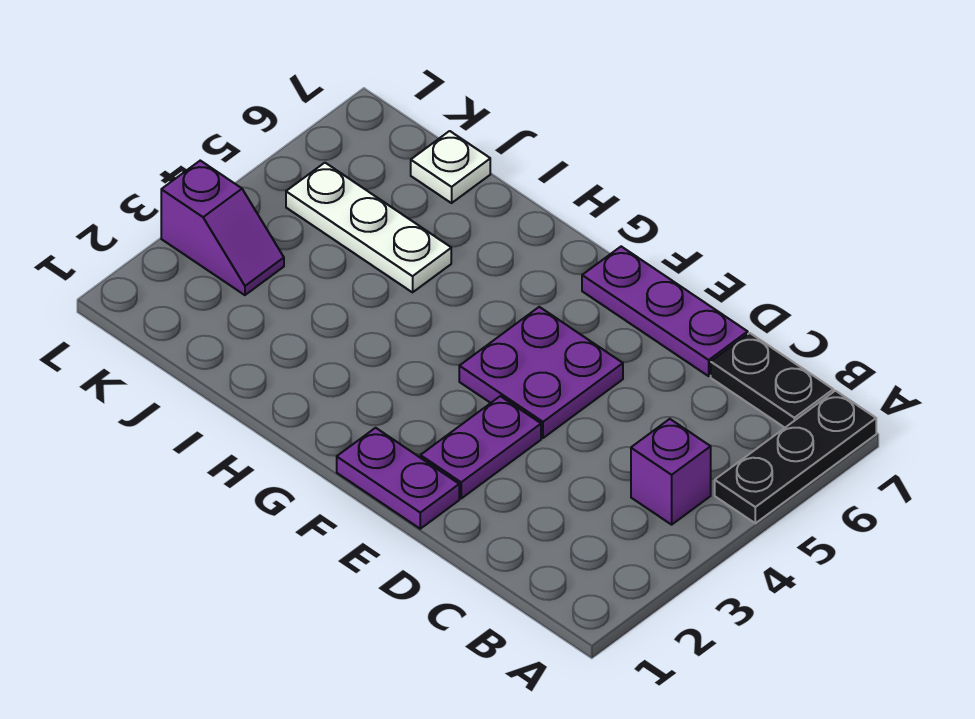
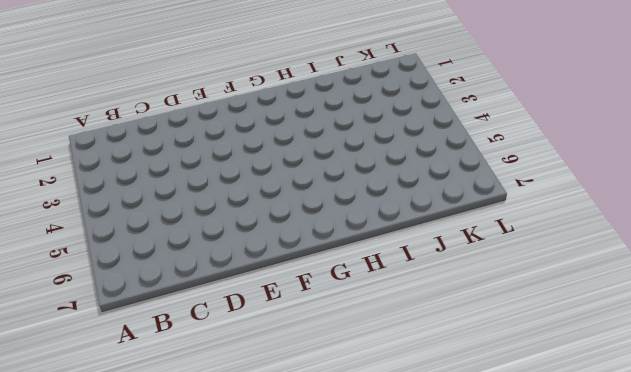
none -> black plate A5:A7 level 1
none -> purple brick B4 level 1

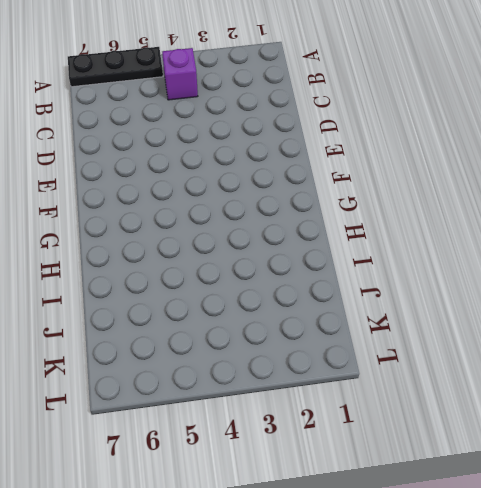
none -> black plate B7:C7 level 1
none -> purple plate D7:F7 level 1

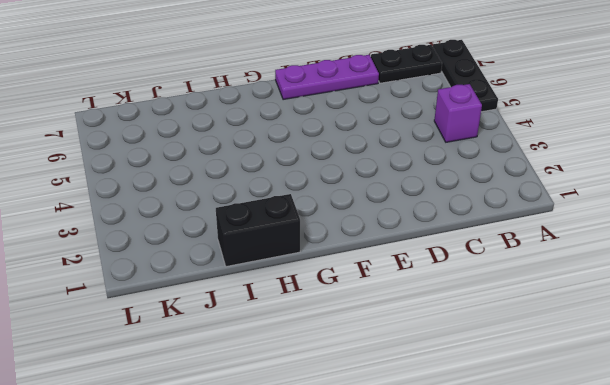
black brick H1:I1 level 1 -> none
none -> purple plate E1:F1 level 1
none -> purple plate E2:E3 level 1

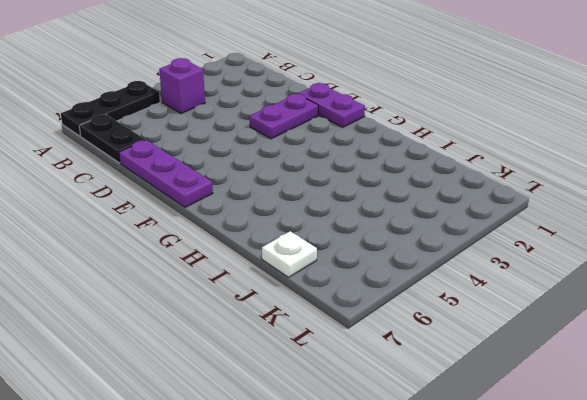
none -> purple plate E4:F5 level 1
none -> white plate I5:K5 level 1

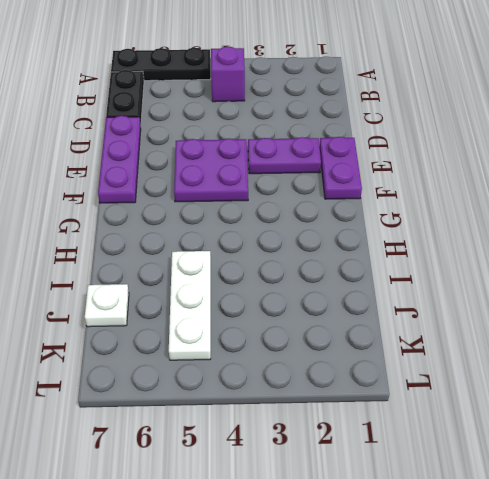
none -> purple slope K3:L3 level 1 top L

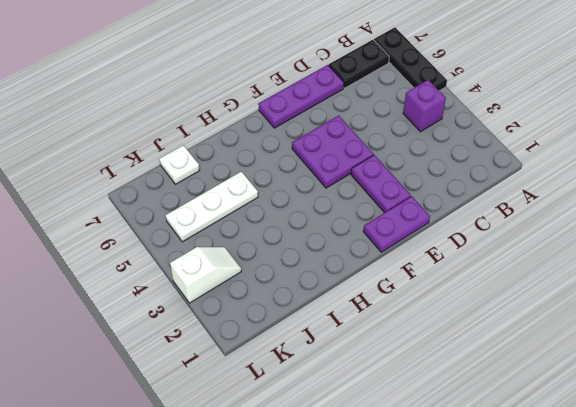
white slope K3:L3 level 1 top L -> purple slope K3:L3 level 1 top L

